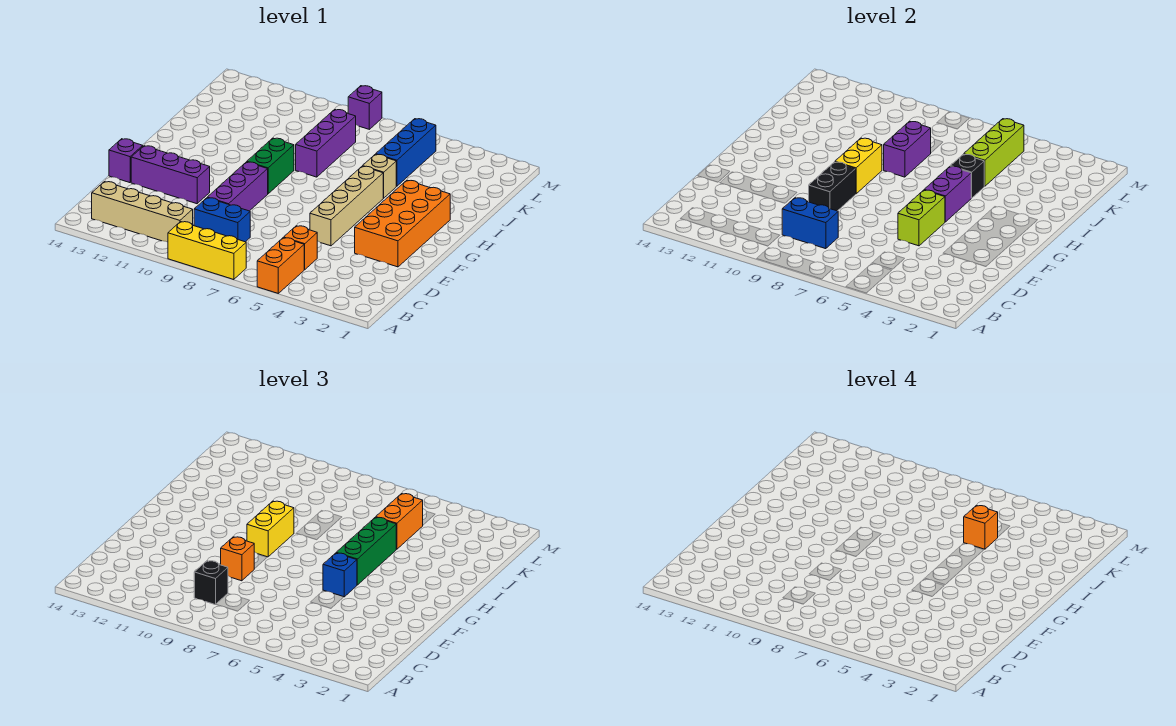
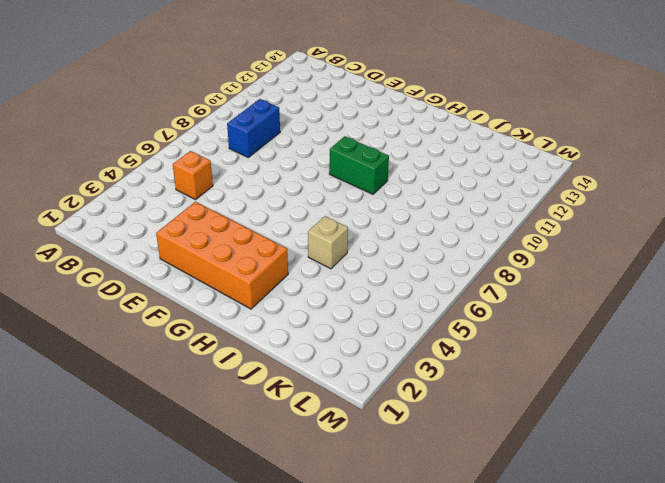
none -> orange brick A5:B5 level 1
none -> yellow brick A7:A9 level 1
none -> tan brick B10:B13 level 1
none -> purple brick D9:F9 level 1

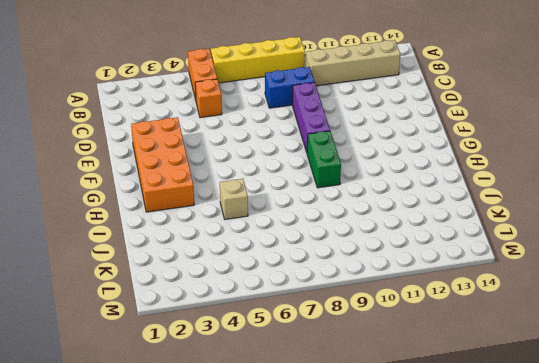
yellow brick A6:A9 level 1 -> yellow brick A7:A9 level 1
none -> tan brick E5:H5 level 1
none -> purple brick E11:E13 level 1
none -> purple brick E14 level 1
none -> purple brick I8:K8 level 1

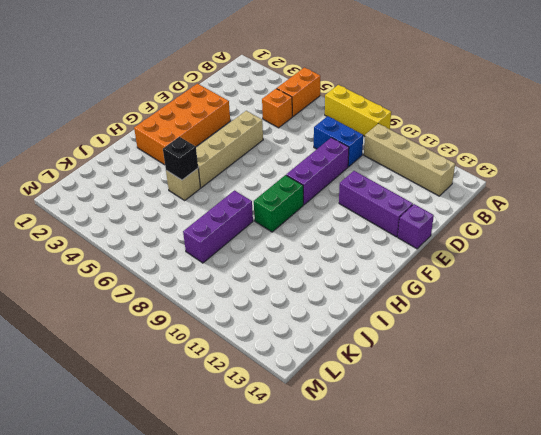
none -> blue brick J5:L5 level 1
none -> purple brick M8 level 1
none -> blue brick C8:C9 level 2
none -> lime brick E5:F5 level 2

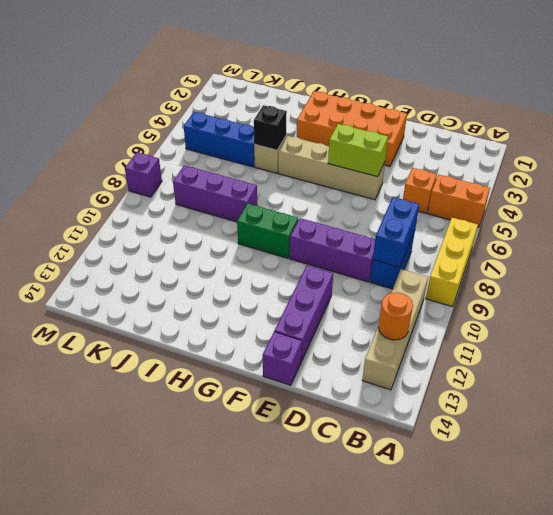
orange round brick B12 level 2 -> none
none -> black brick E9:F9 level 2
none -> purple brick G5:H5 level 2
none -> yellow brick G9:H9 level 2
none -> purple brick I8:J8 level 2

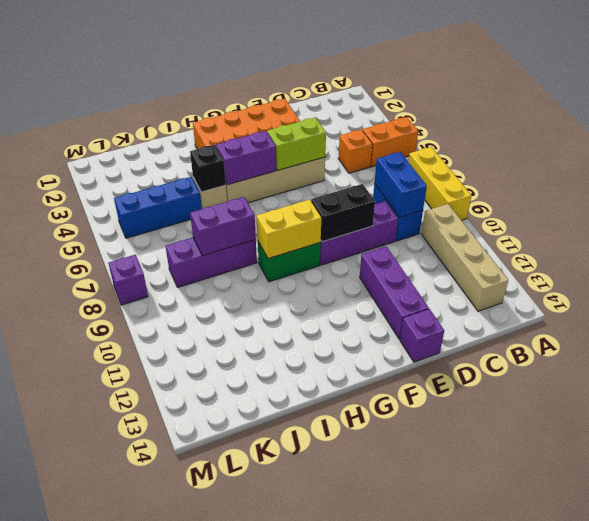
none -> lime brick J5:L5 level 2
none -> black brick C9 level 3
none -> orange brick E9 level 3
none -> blue brick F5 level 3

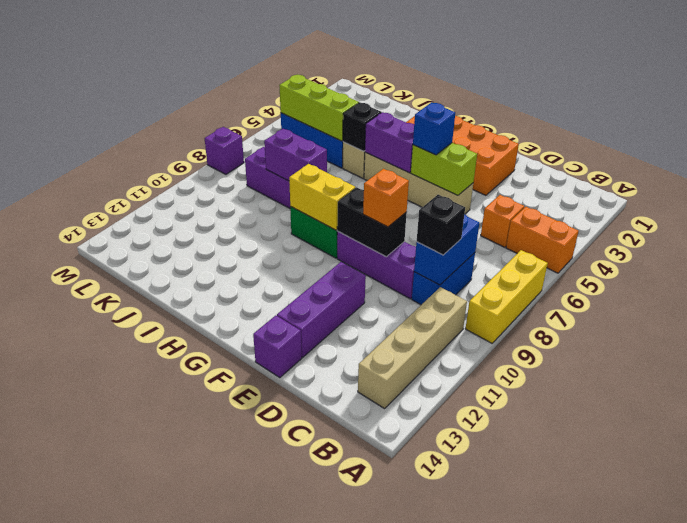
none -> green brick G5:I5 level 3
none -> yellow brick G9:H9 level 3
none -> orange brick J5:K5 level 3
none -> orange brick J5 level 4

